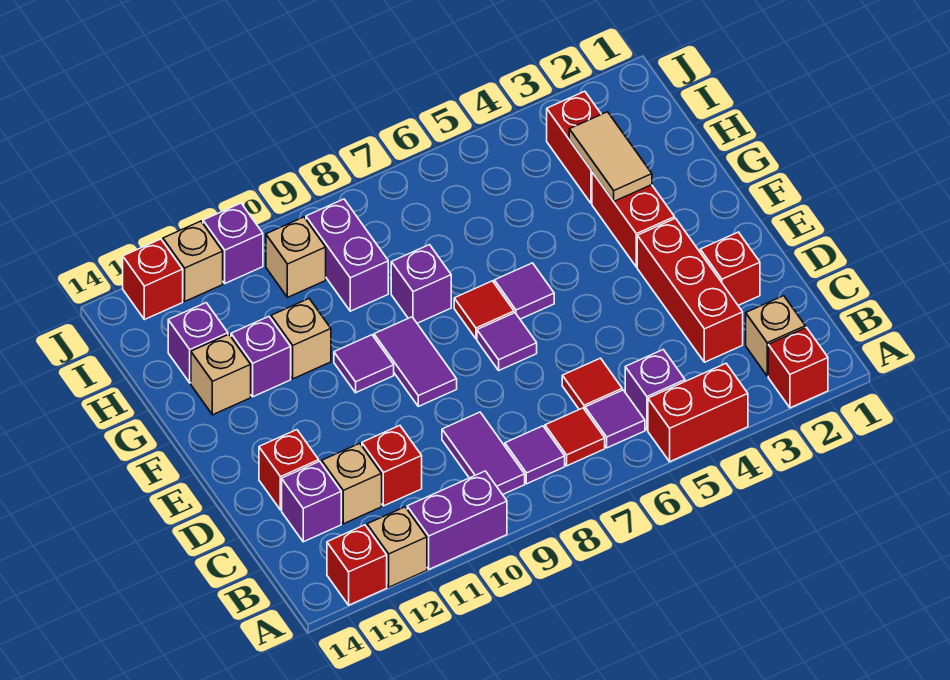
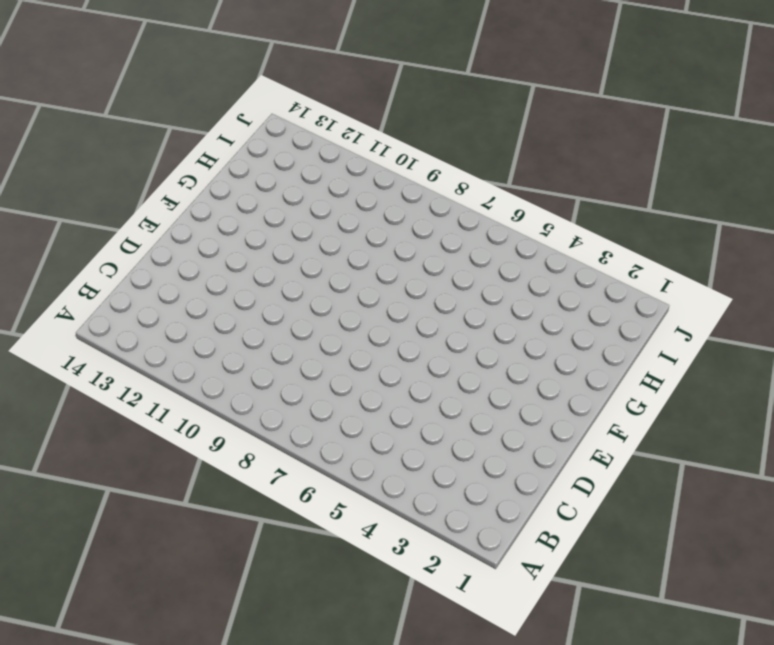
none -> red brick A2 level 1
none -> red brick A4:A5 level 1
none -> purple brick A10:A11 level 1
none -> tan brick A12 level 1

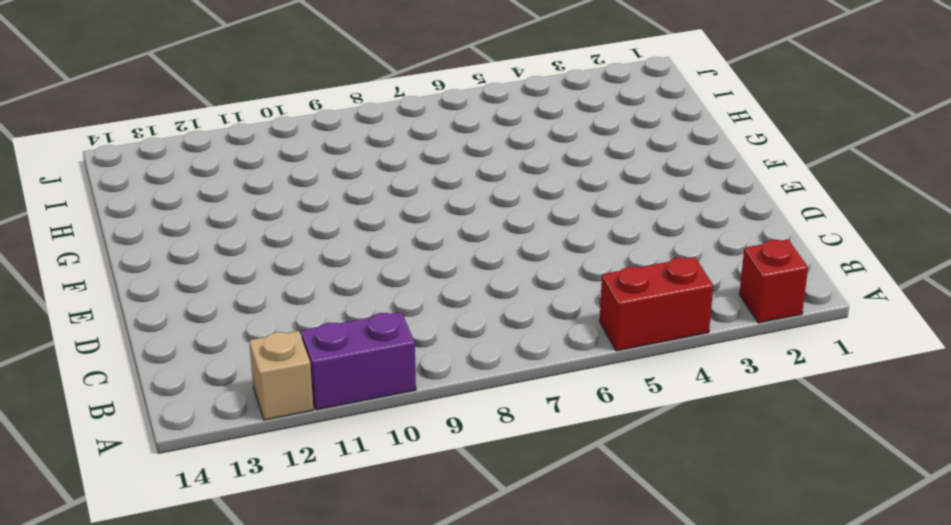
none -> red brick A13 level 1
none -> tan brick B2 level 1
none -> purple brick B5 level 1
none -> purple tile B6 level 1

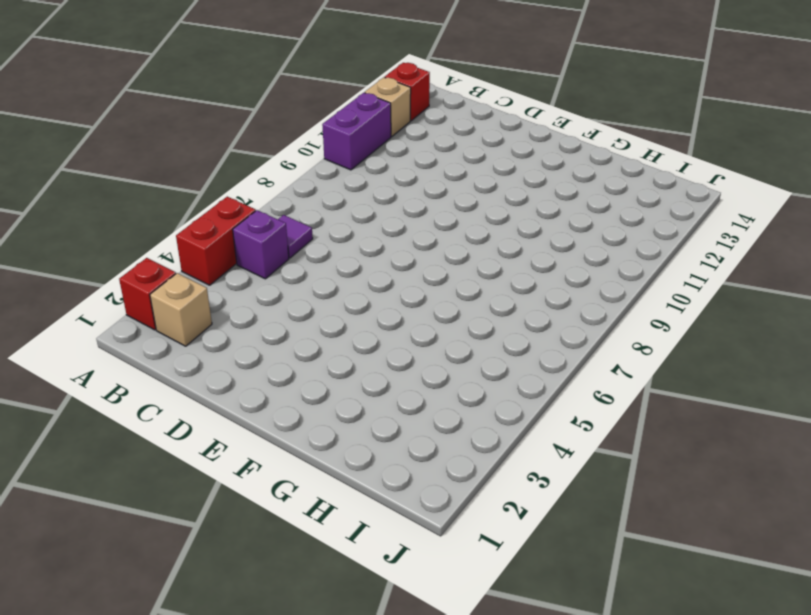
none -> red tile B7 level 1
none -> purple tile B8 level 1
none -> purple tile B9:C9 level 1
none -> red brick C3:E3 level 1

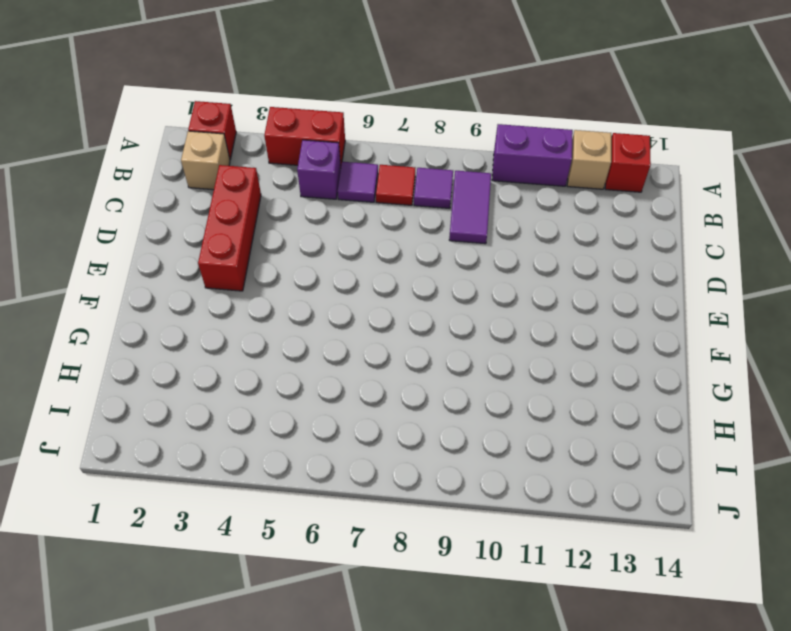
none -> red tile C6 level 1
none -> red brick C11 level 1
none -> tan brick C12 level 1
none -> purple brick C13 level 1

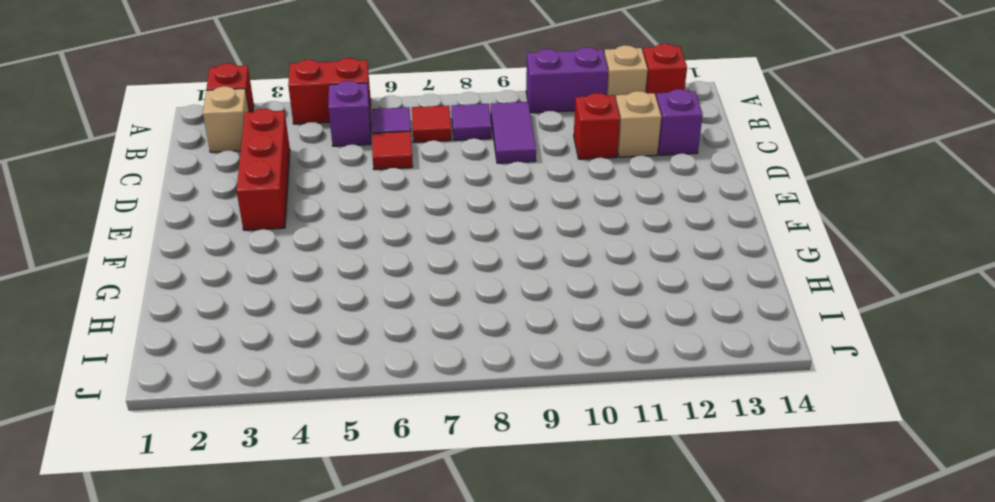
none -> red brick D2 level 1
none -> red brick D13 level 1
none -> purple tile E7 level 1
none -> purple tile E9:F9 level 1

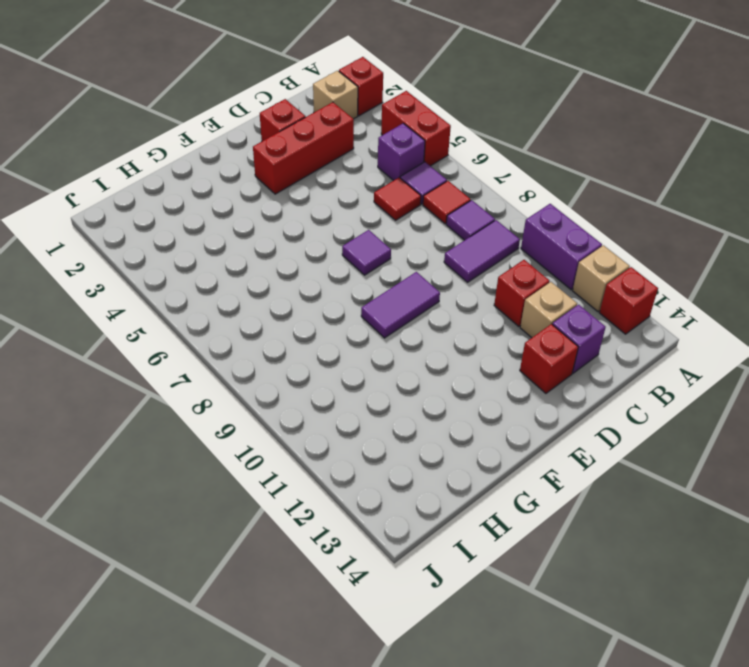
none -> red brick F3:G3 level 1
none -> purple tile F6 level 1
none -> red tile F7 level 1
none -> purple tile F10 level 1

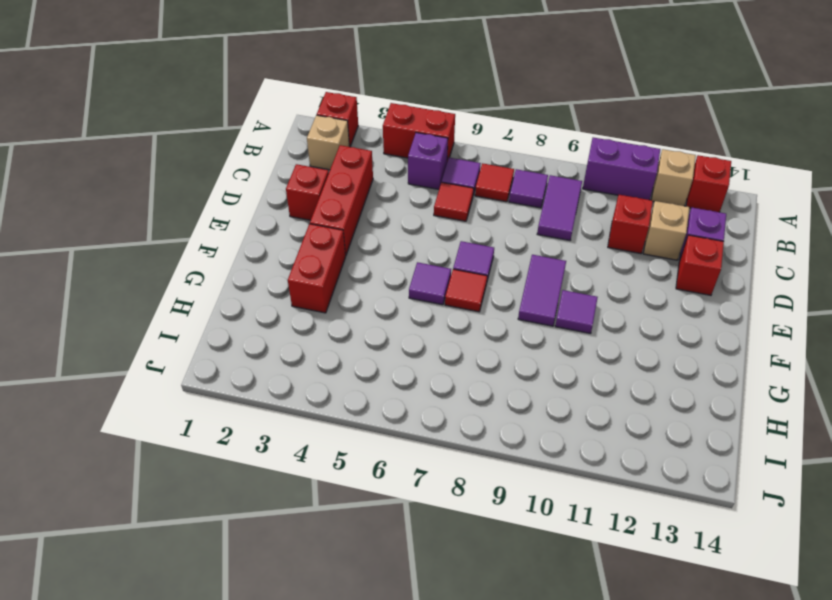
none -> purple brick G8 level 1
none -> tan brick G11 level 1
none -> purple brick G12 level 1
none -> tan brick G13 level 1

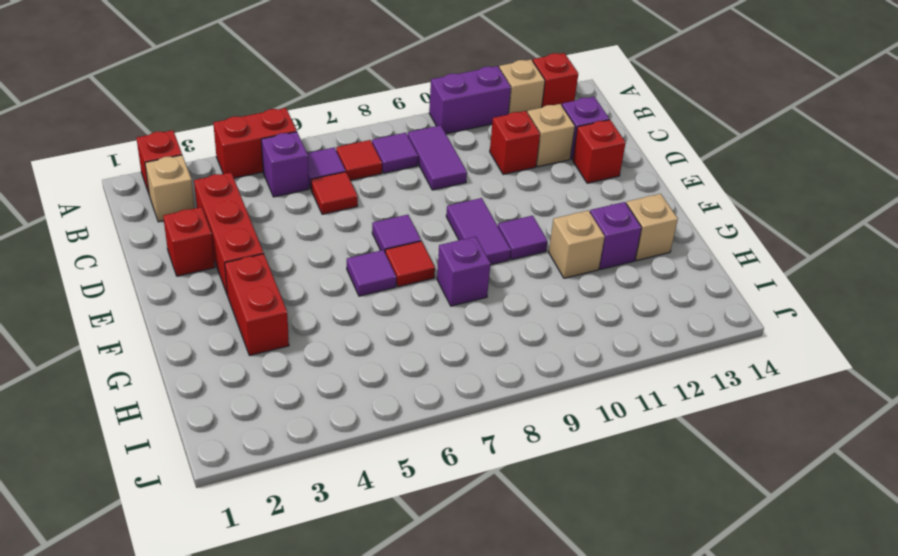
none -> red brick H3:I3 level 1
none -> purple brick H9:I9 level 1
none -> purple brick H13 level 1
none -> tan brick I10 level 1

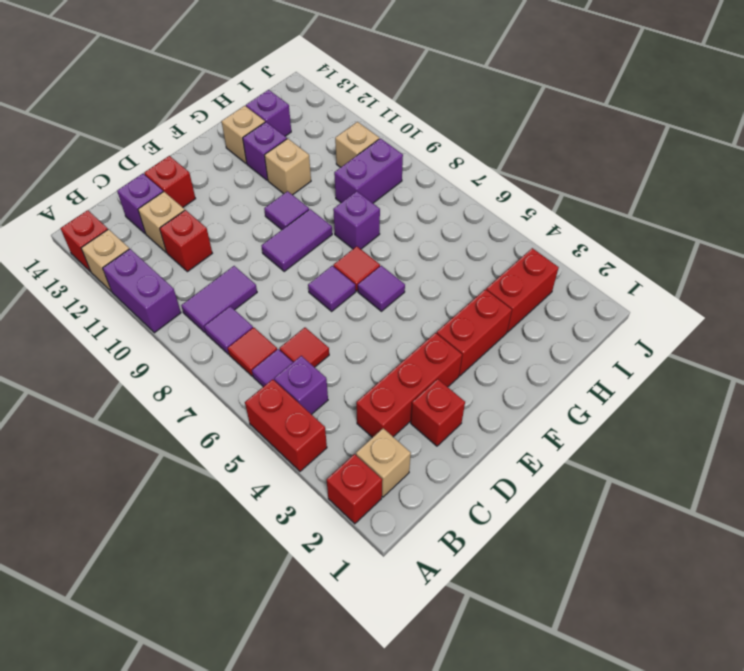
none -> purple brick J11 level 1
none -> tan brick J12 level 1
none -> red brick J13 level 1
none -> tan tile G3:H3 level 2

